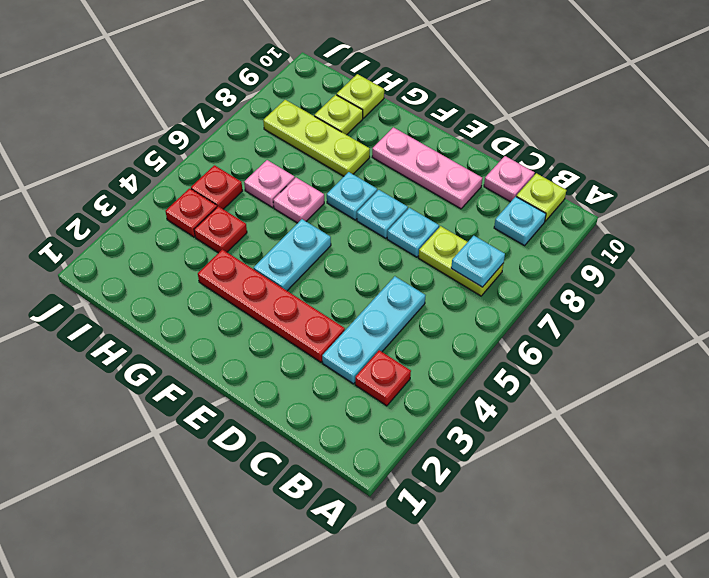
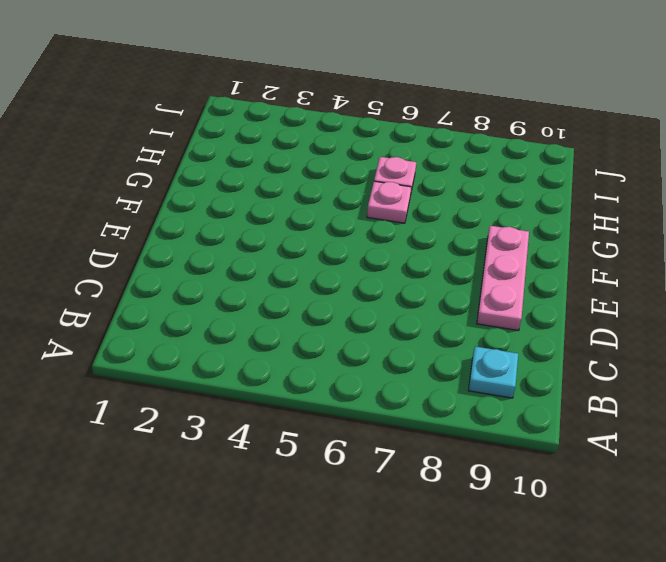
none -> red plate B3 level 1
none -> lime plate B7:C7 level 1
none -> lime plate B10 level 1

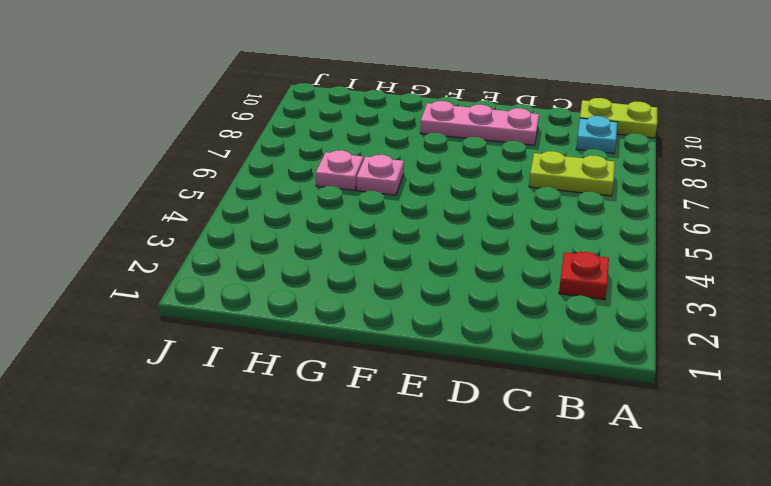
lime plate A10:B10 level 1 -> lime plate B10 level 1
none -> cyan plate C3:C5 level 1
none -> pink plate C10 level 1
none -> red plate D3:G3 level 1

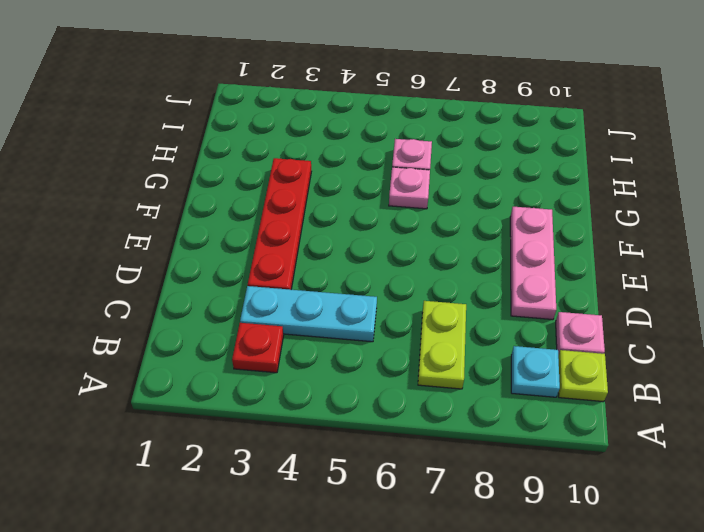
none -> cyan plate D7 level 1
none -> cyan plate E7 level 1
none -> cyan plate F4:F5 level 1

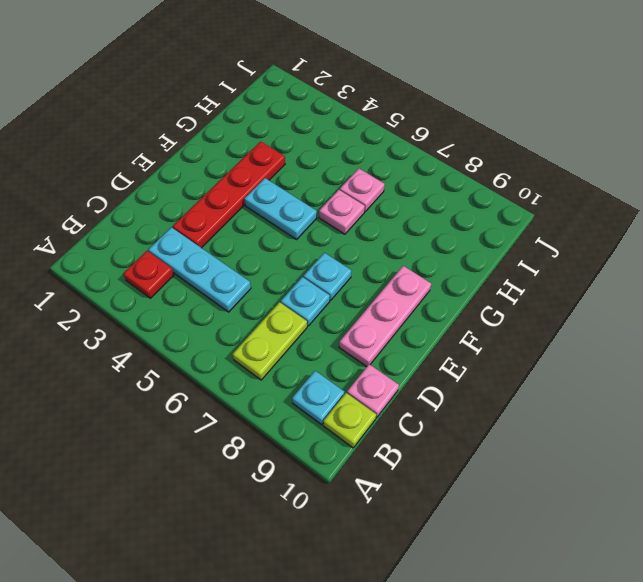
none -> cyan plate F7 level 1
none -> lime plate G8:I8 level 1
none -> red plate H4 level 1

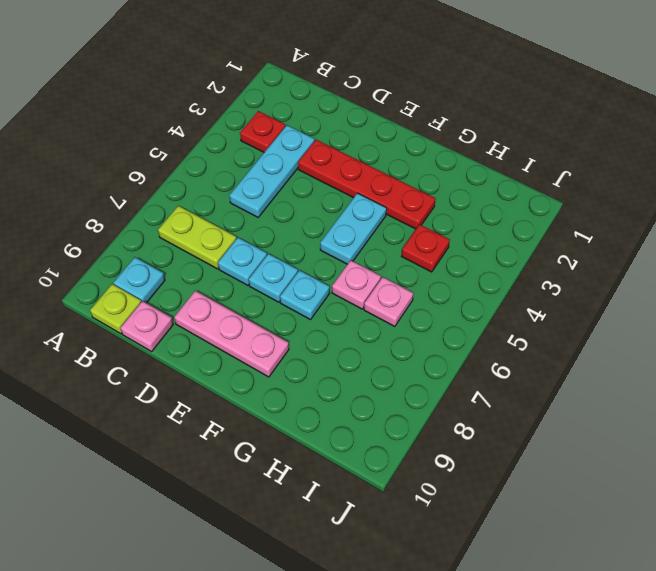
none -> lime plate G8:I8 level 1
none -> lime plate H9 level 1
none -> lime plate H10 level 1

